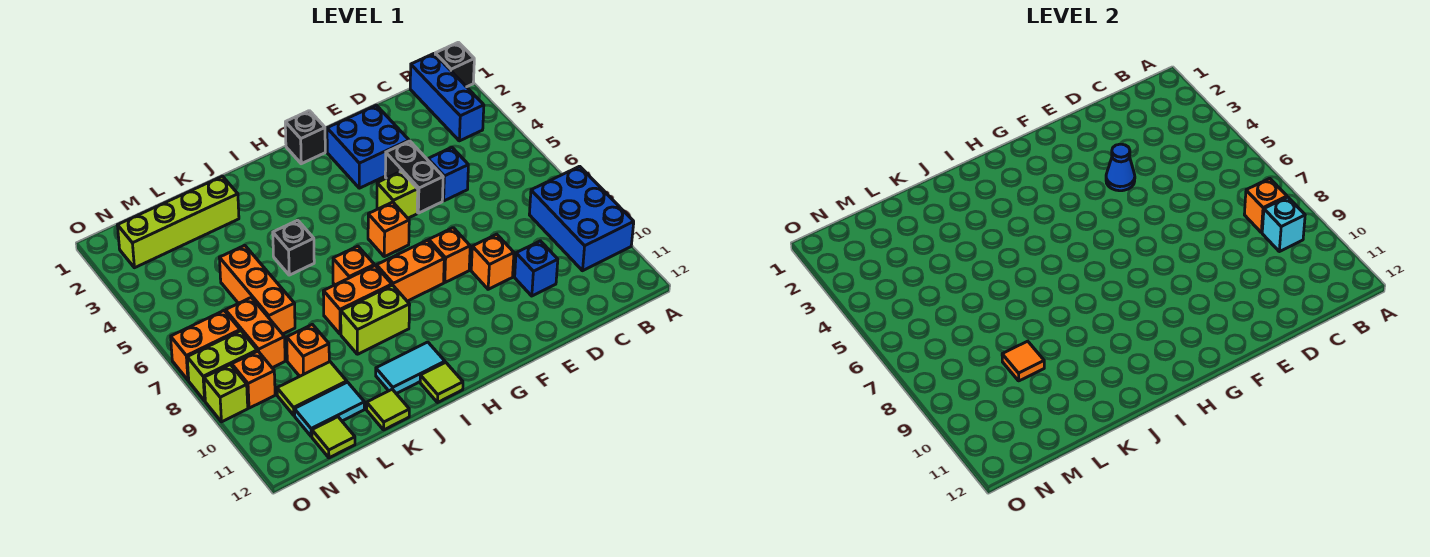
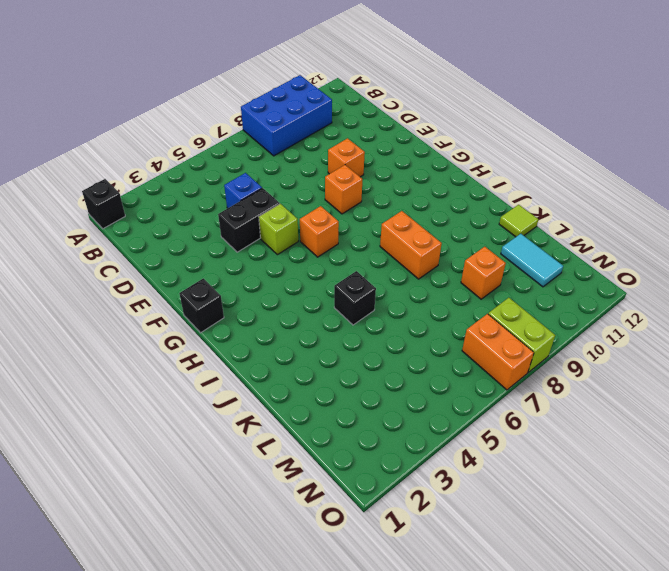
none -> blue brick B1:B3 level 1
none -> blue brick D10 level 1
none -> blue brick E2:F3 level 1
none -> orange brick G8:H8 level 1

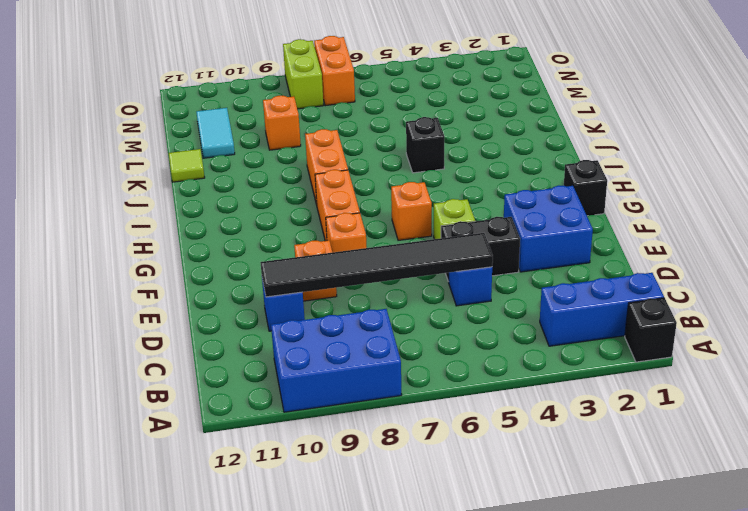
black tile D5:D10 level 2 -> none
none -> orange brick I7 level 1
none -> lime brick I9:J9 level 1
none -> cyan tile I11:J11 level 1
none -> lime tile I12 level 1

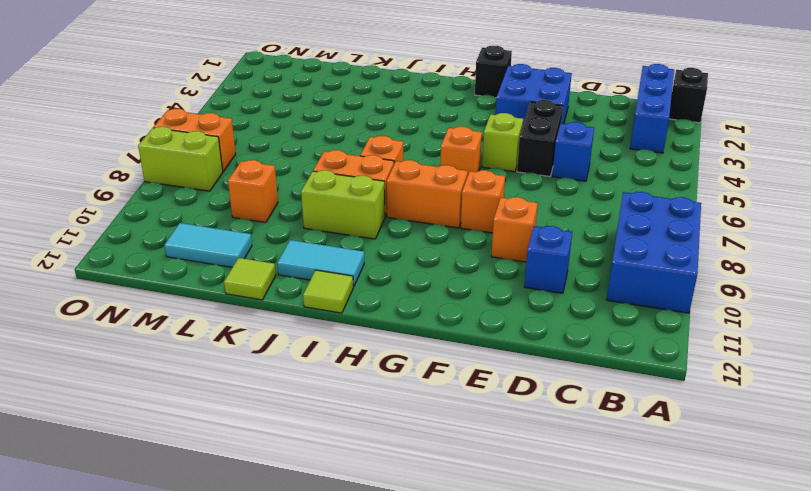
none -> black brick J5 level 1
none -> lime brick K2:N2 level 1
none -> orange brick L5:L7 level 1
none -> lime tile L10:M10 level 1

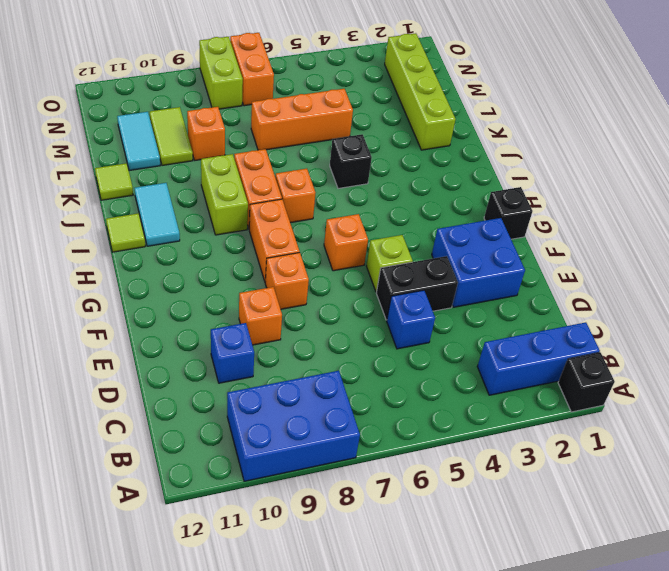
none -> orange brick M7:M8 level 1
none -> lime tile M12 level 1
none -> orange brick N9 level 1
none -> lime brick O9 level 1

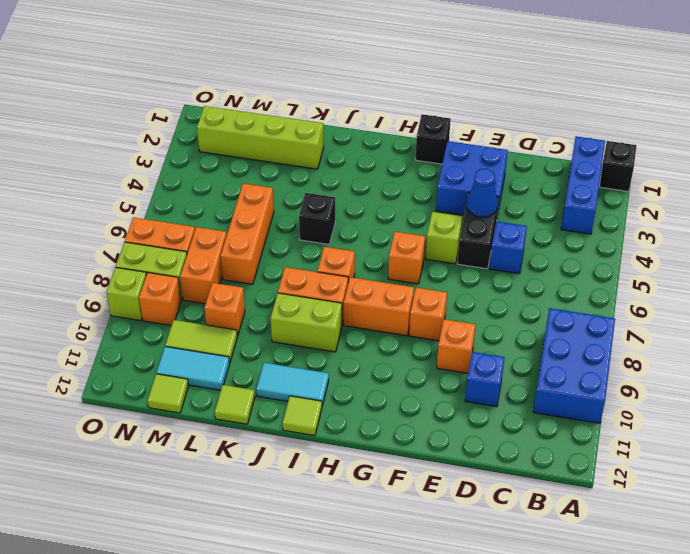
none -> orange brick B8 level 2
none -> cyan brick B9 level 2
none -> orange tile L9 level 2

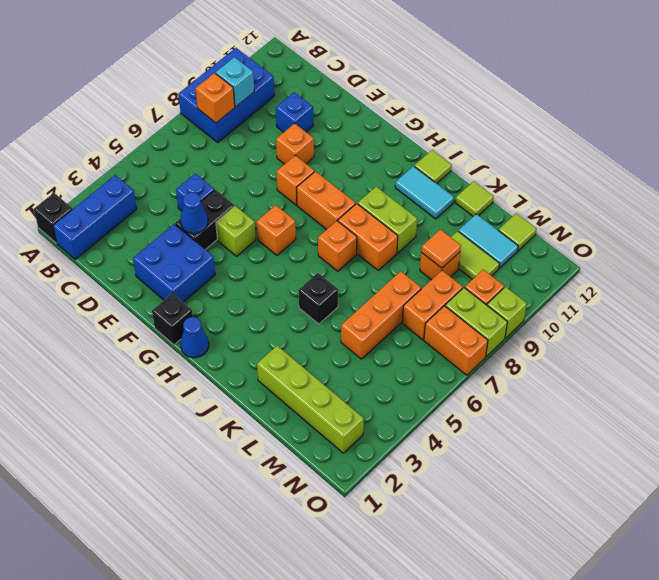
blue cone H1 level 1 -> none

